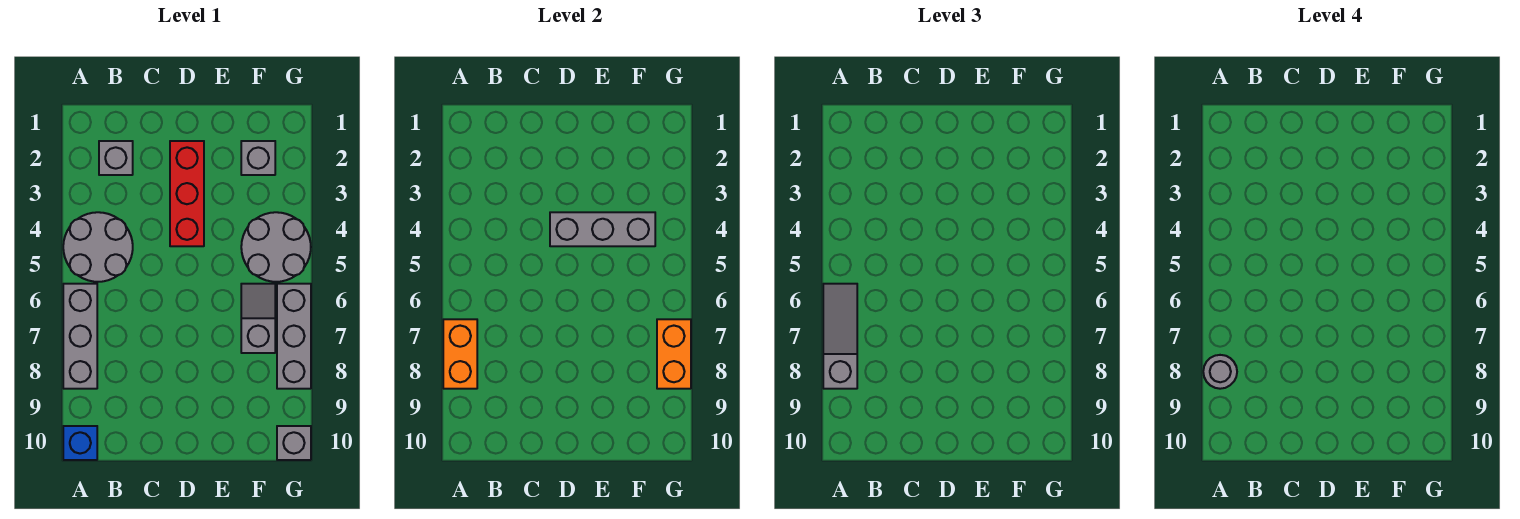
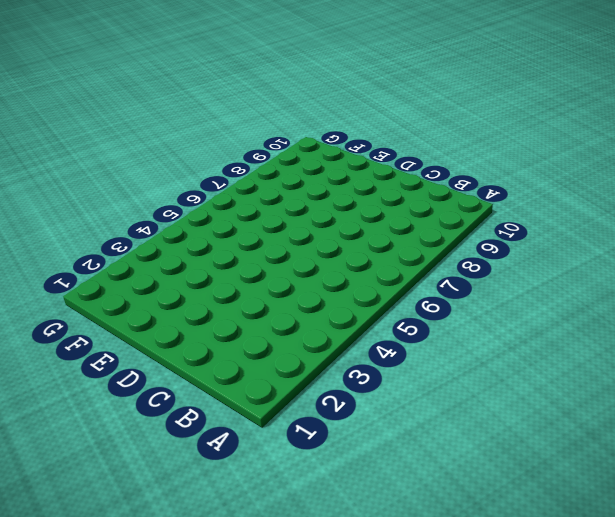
none -> grey round brick A4:B5 level 1
none -> grey brick A6:A8 level 1
none -> blue brick A10 level 1

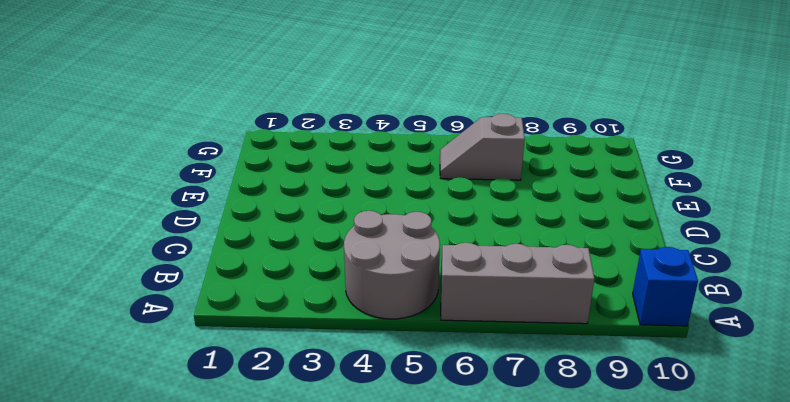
none -> grey brick B2 level 1
none -> red brick D2:D4 level 1
none -> grey brick F2 level 1

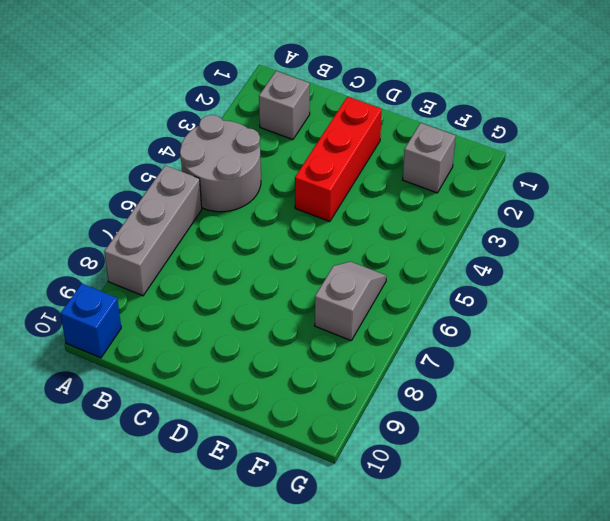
none -> grey round brick F4:G5 level 1
none -> grey brick G6:G8 level 1
none -> grey brick G10 level 1

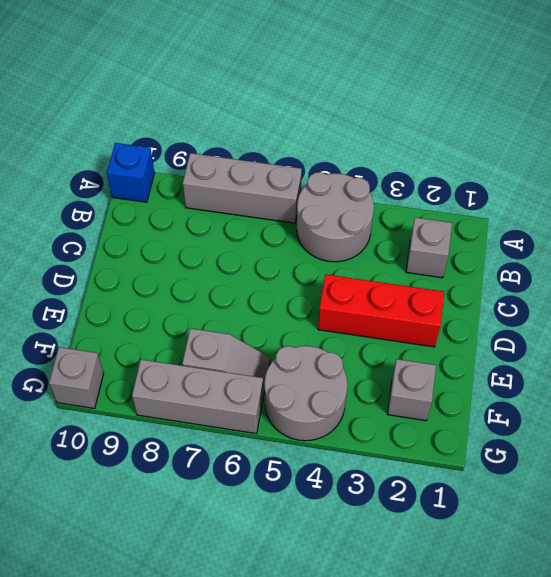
none -> orange brick A7:A8 level 2
none -> grey brick D4:F4 level 2
none -> orange brick G7:G8 level 2

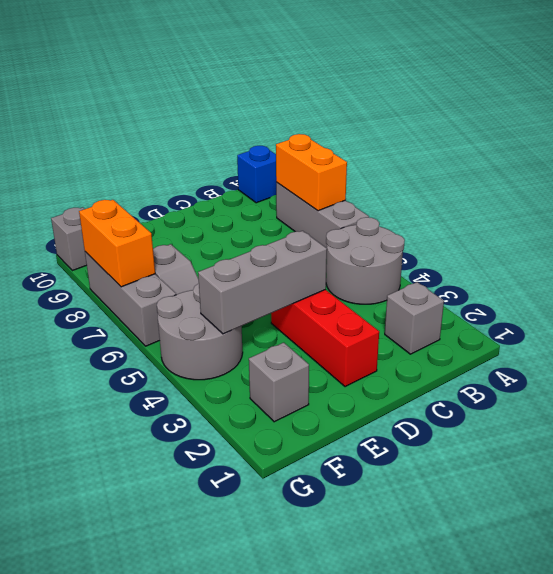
none -> grey slope A6:A8 level 3 top 8
none -> grey round brick A8 level 4

